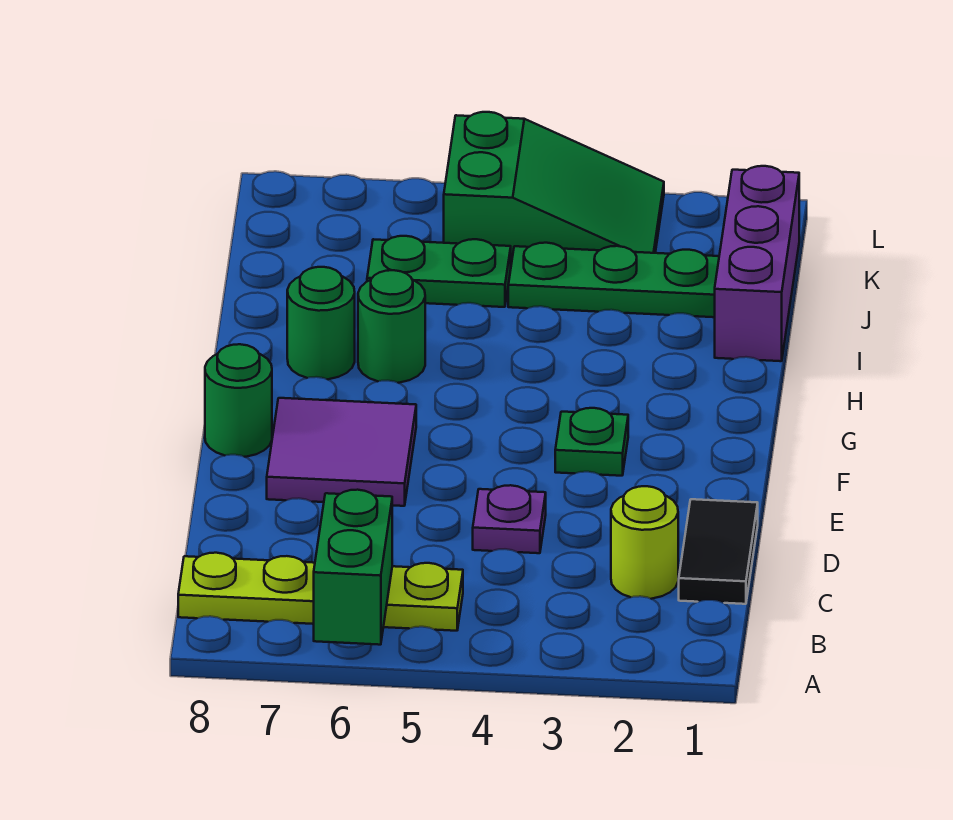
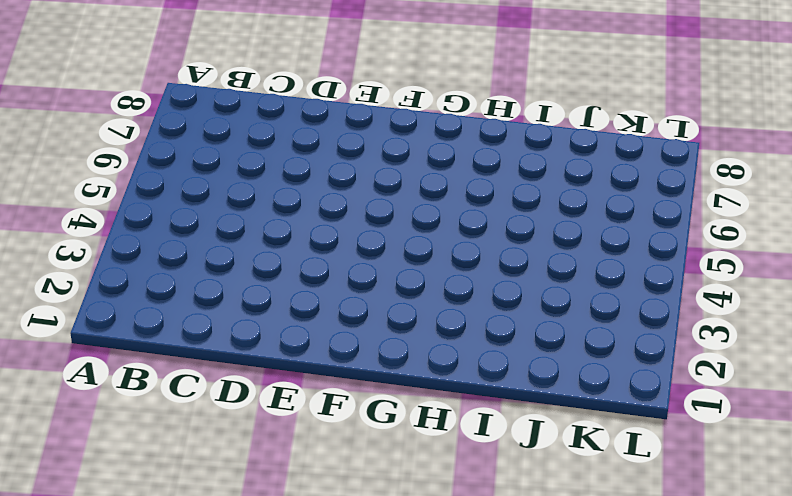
none -> lime plate B5:B8 level 1
none -> black tile C1:D1 level 1
none -> lime round brick C2 level 1

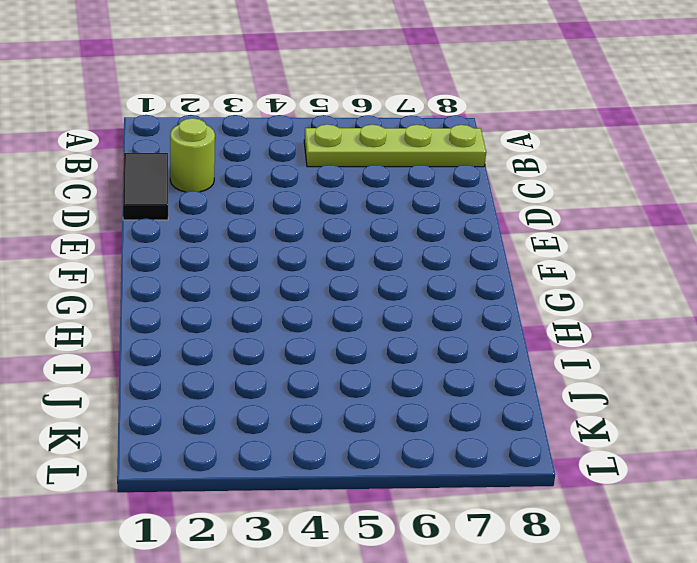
none -> purple plate D4 level 1
none -> purple tile E6:F7 level 1
none -> green plate F3 level 1

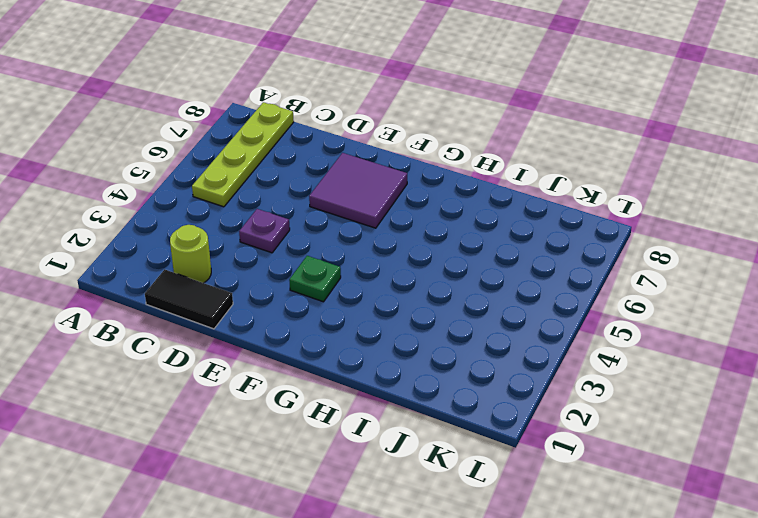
none -> green round brick F8 level 1
none -> green round brick H6 level 1
none -> green round brick H7 level 1

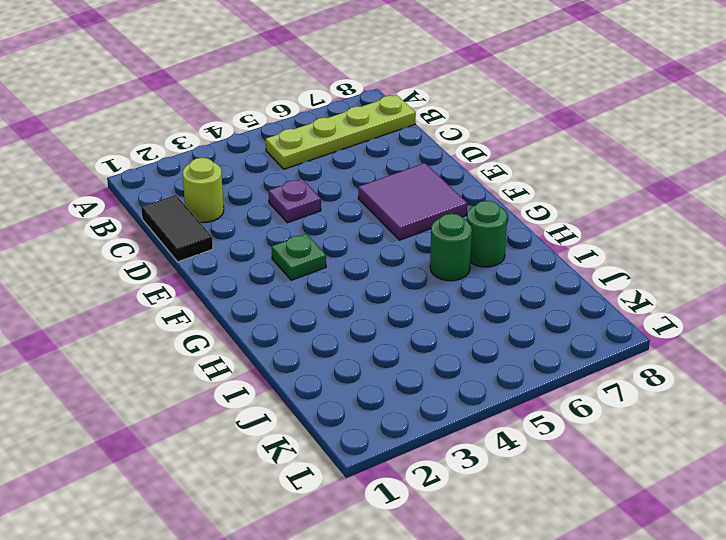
none -> green round brick F8 level 1
none -> purple brick I1:K1 level 1
none -> green plate J2:J4 level 1

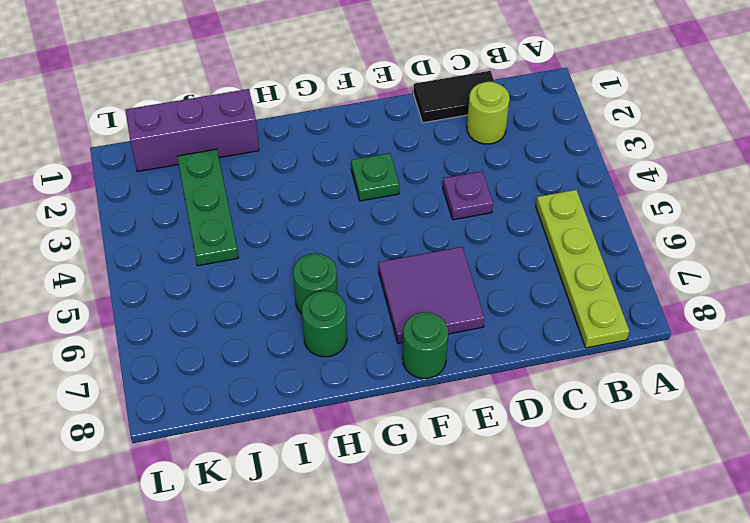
none -> green plate J5:J6 level 1
none -> green slope K3:L5 level 1 top 5
none -> green brick A6:B6 level 2

